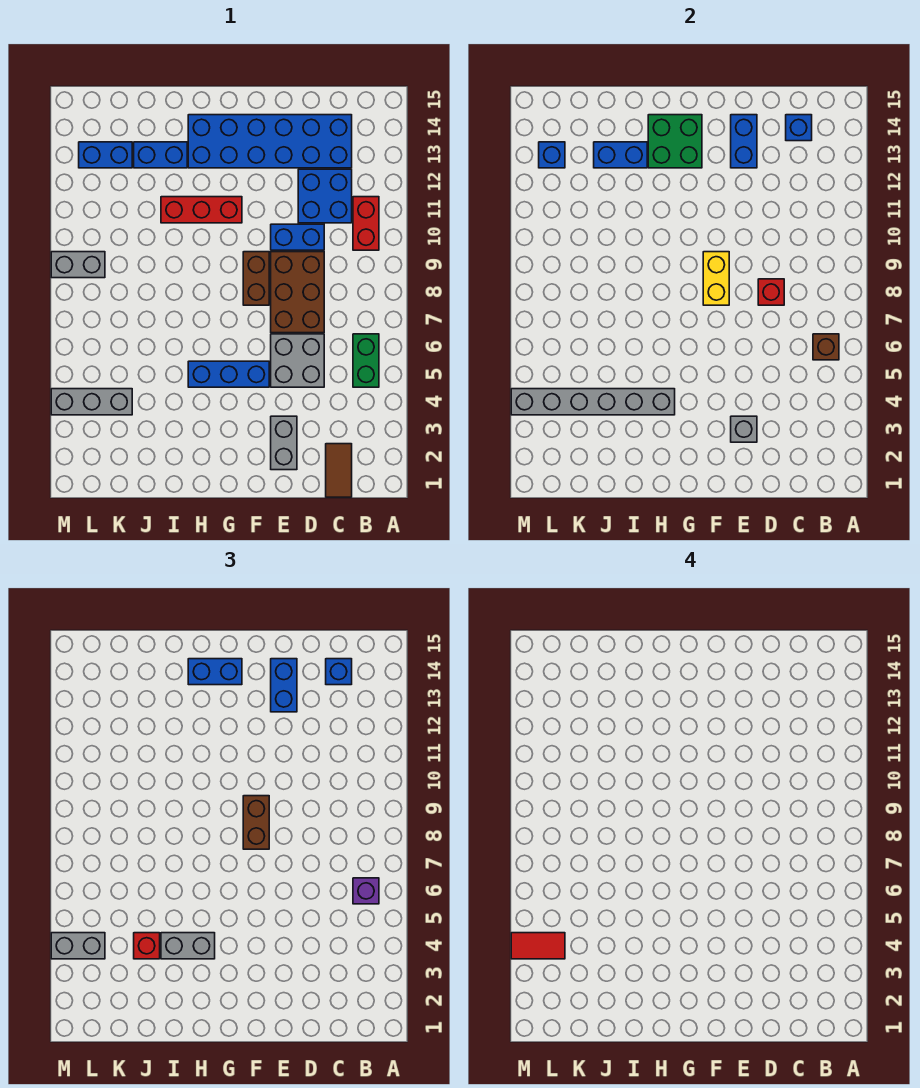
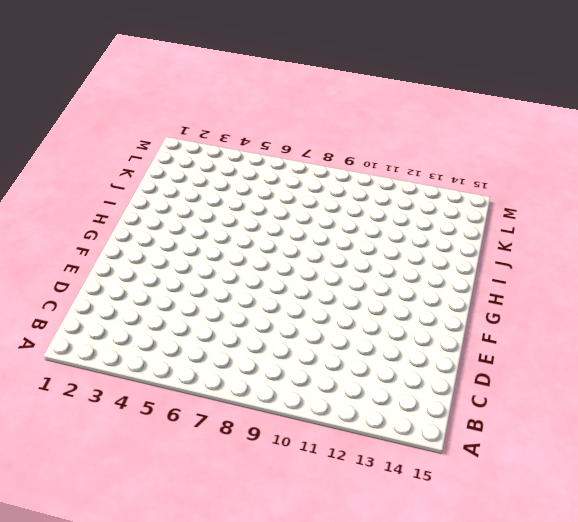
none -> green brick B5:B6 level 1
none -> red brick B10:B11 level 1
none -> brown tile C1:C2 level 1
none -> blue brick C11:D12 level 1

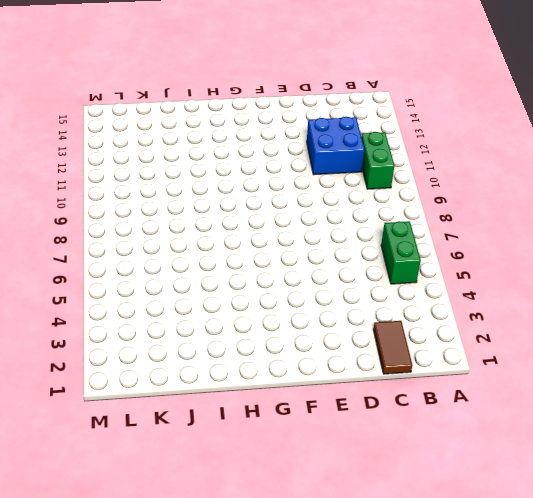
green brick B10:B11 level 1 -> red brick B10:B11 level 1
none -> blue brick C13:H14 level 1
none -> grey brick D5:E6 level 1
none -> brown brick D7:E9 level 1
none -> blue brick D10:E10 level 1

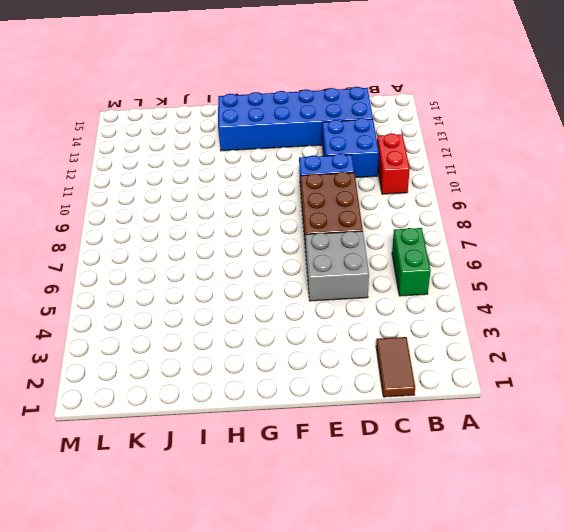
none -> grey brick E2:E3 level 1
none -> blue brick F5:H5 level 1
none -> brown brick F8:F9 level 1
none -> red brick G11:I11 level 1

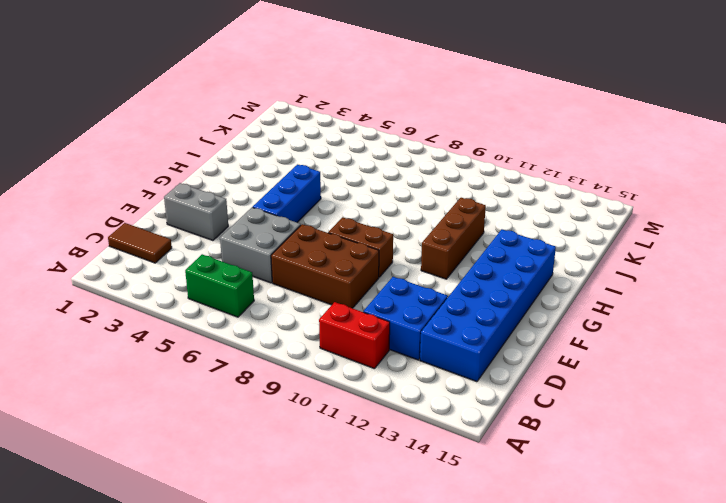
brown brick G11:I11 level 1 -> red brick G11:I11 level 1
none -> blue brick D10:E10 level 1
none -> blue brick I13:J13 level 1
none -> grey brick K4:M4 level 1
none -> blue brick K13:L13 level 1

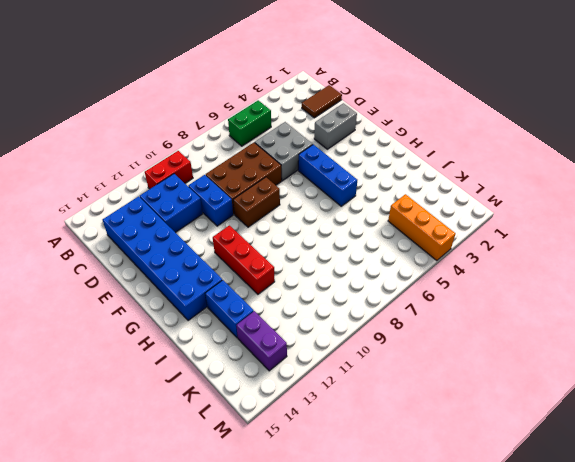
orange brick K4:M4 level 1 -> grey brick K4:M4 level 1
purple brick K13:L13 level 1 -> blue brick K13:L13 level 1
none -> grey brick L9:M9 level 1
none -> brown brick B6 level 2
none -> blue brick C14 level 2
none -> red brick D8 level 2

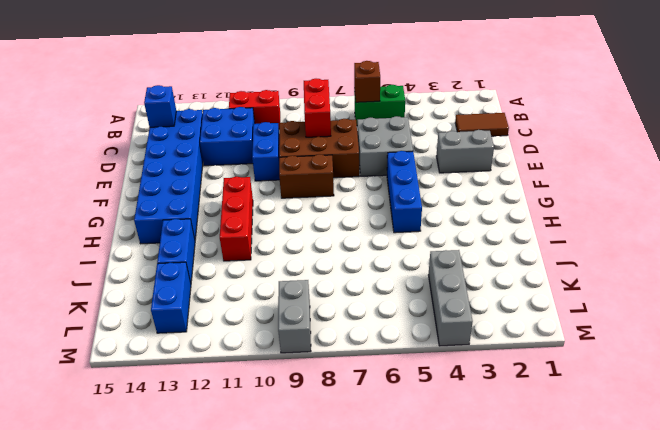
red brick C8:D8 level 2 -> red brick D8 level 2
none -> grey brick E3 level 2
none -> blue brick E13:E14 level 2
none -> yellow brick F8:F9 level 2
none -> green brick G13:H14 level 2

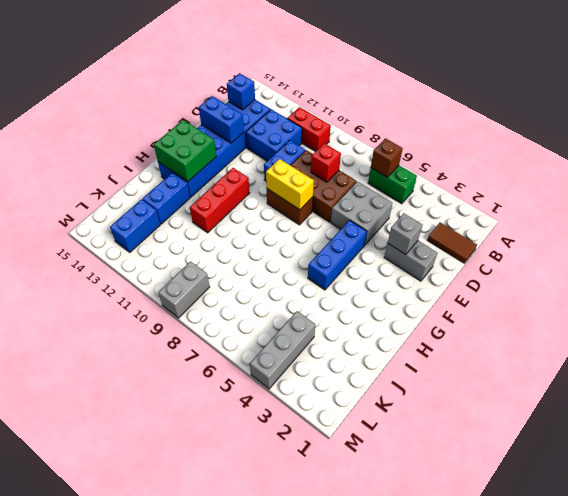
none -> grey brick H4:M4 level 2
none -> blue brick I13:J13 level 2
none -> blue brick L13 level 2
none -> purple brick B6 level 3

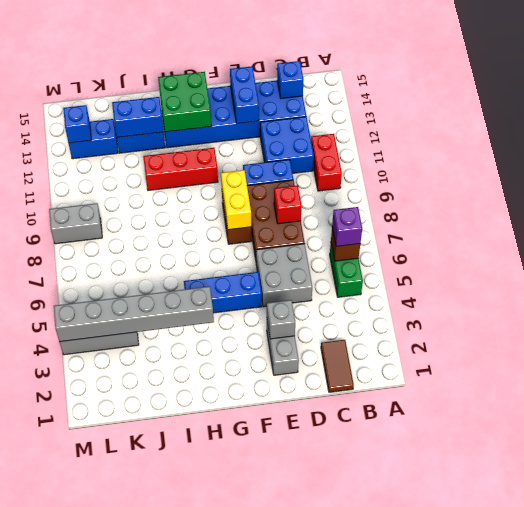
none -> blue brick C14 level 3
none -> blue brick E13:E14 level 3
none -> brown brick F8:F9 level 3
none -> blue brick G14:H14 level 3

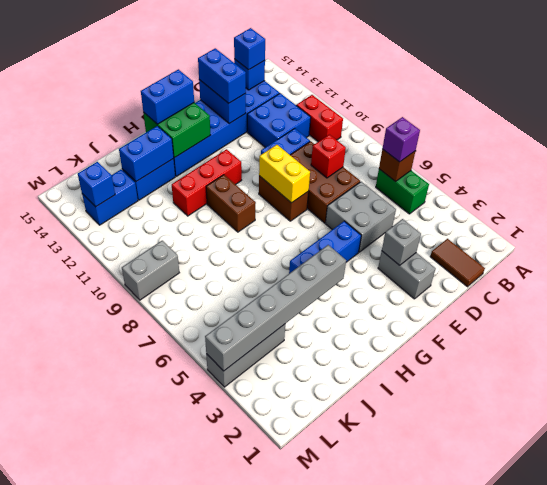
brown brick H9:H10 level 1 -> brown brick F8:F9 level 3
none -> grey brick H4:I4 level 3
none -> red brick J4 level 3
none -> grey brick L4:M4 level 3
none -> red tile L4:M4 level 4

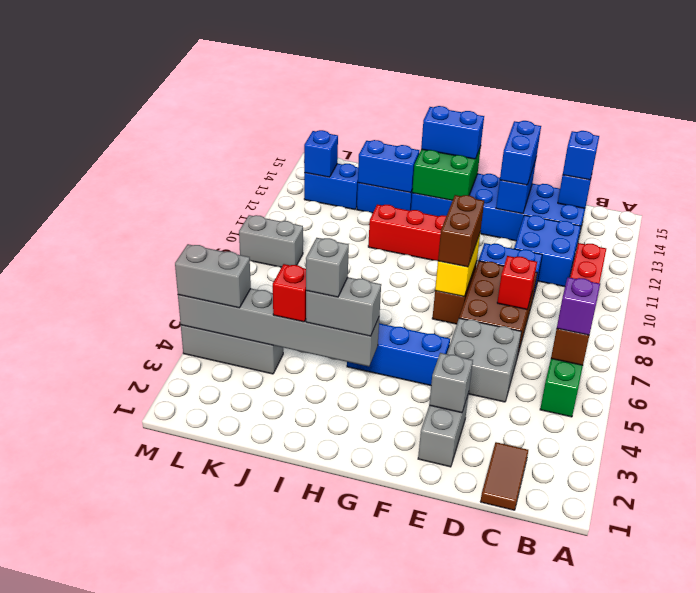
grey brick I4 level 4 -> none
none -> red tile L4:M4 level 4

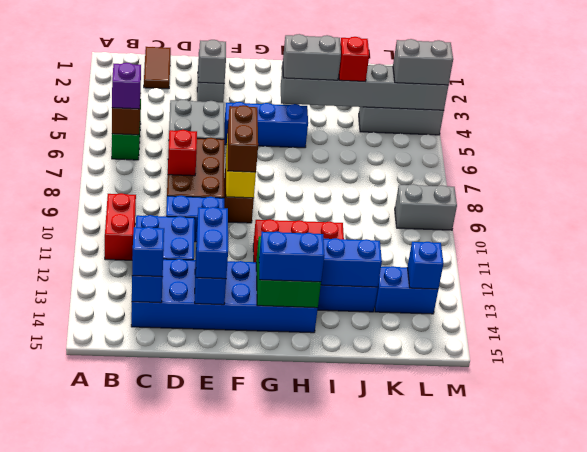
none -> red tile L4:M4 level 4

